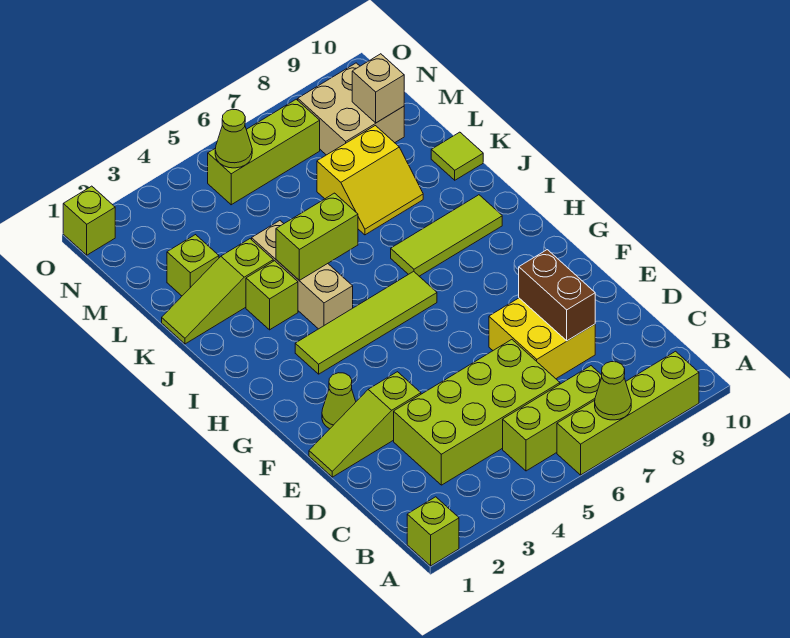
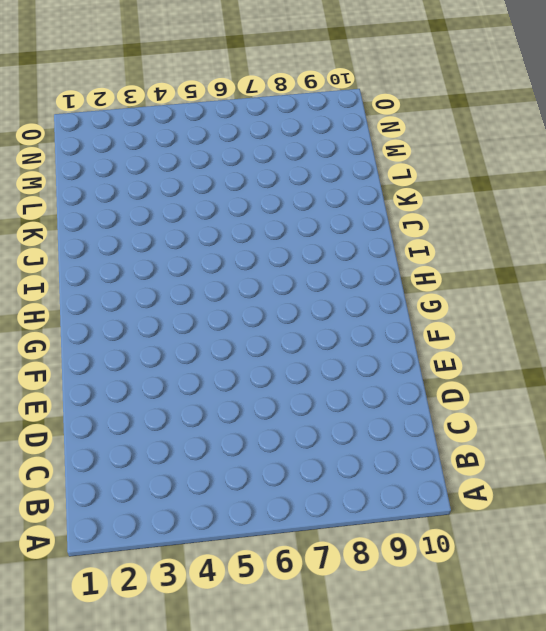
none -> lime brick A1 level 1
none -> lime brick A6:A9 level 1
none -> lime brick B5:B7 level 1

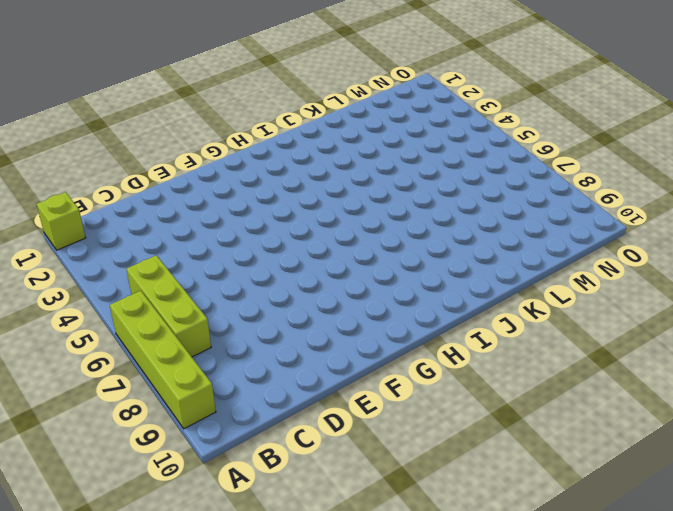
none -> lime brick C3:D6 level 1
none -> yellow brick D7:E8 level 1
none -> lime slope E1:E3 level 1 top 3

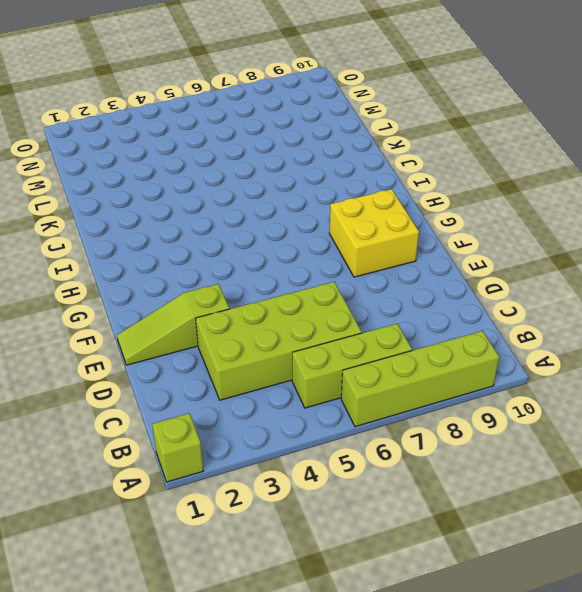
yellow brick F8:G9 level 1 -> yellow brick D7:E8 level 1
none -> lime cone F2 level 1
none -> lime tile H3:H6 level 1
none -> tan brick I4:K4 level 1

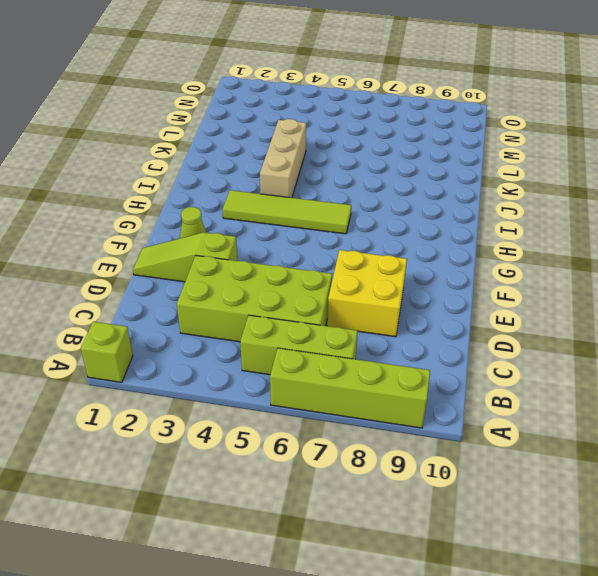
none -> lime tile I7:I9 level 1
none -> lime brick J3 level 1
none -> lime slope K1:K3 level 1 top 3

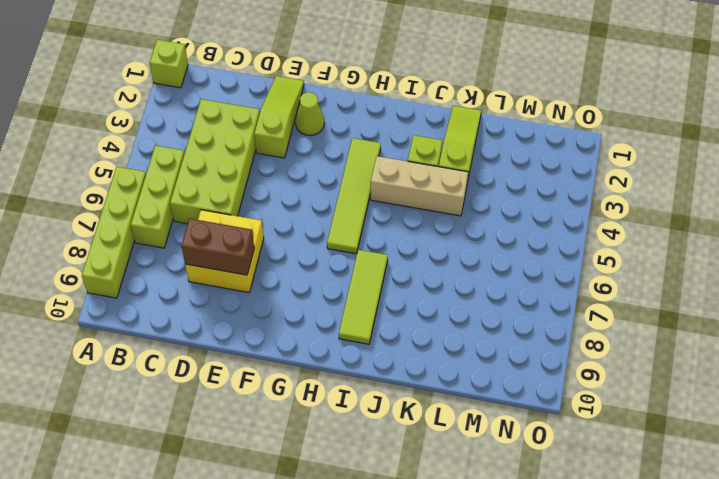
none -> yellow slope K7:L8 level 1 top L
none -> lime tile K10 level 1
none -> lime brick L2 level 1

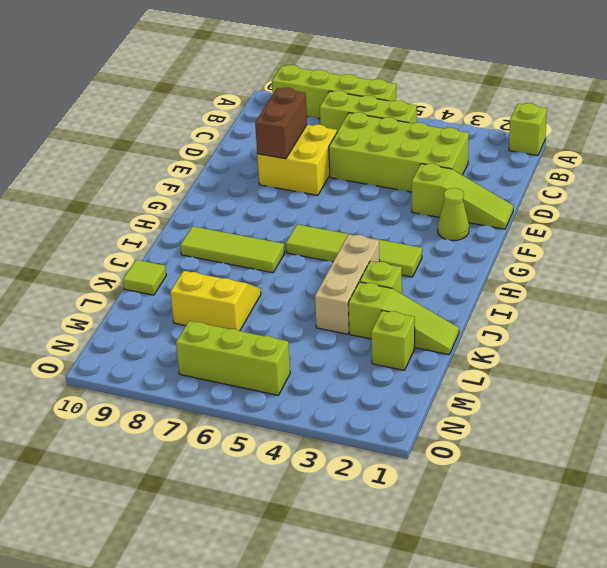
none -> tan brick M8:N9 level 1
none -> lime brick O1 level 1
none -> lime cone A7 level 2

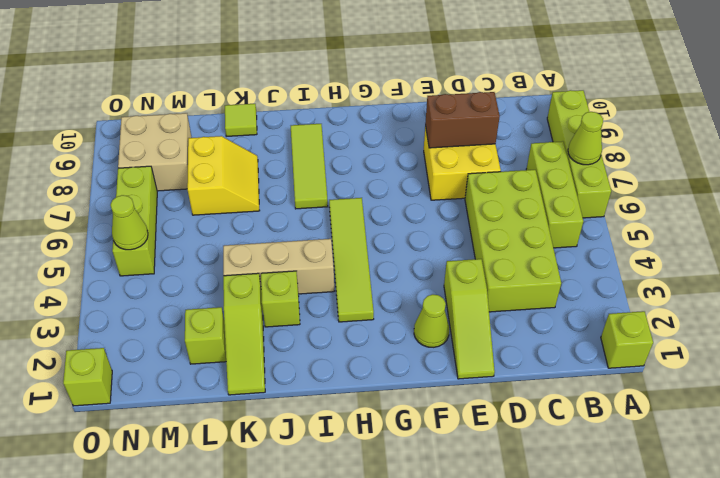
none -> lime brick J4:J5 level 2
none -> tan brick M9 level 2

